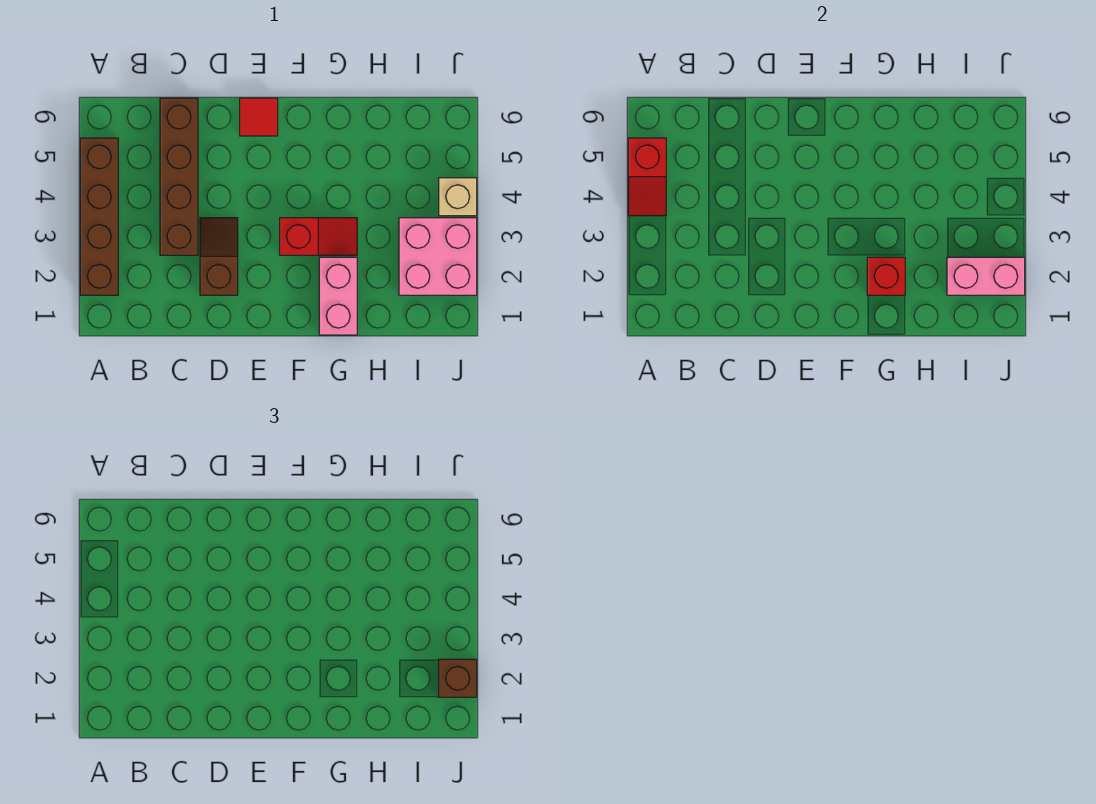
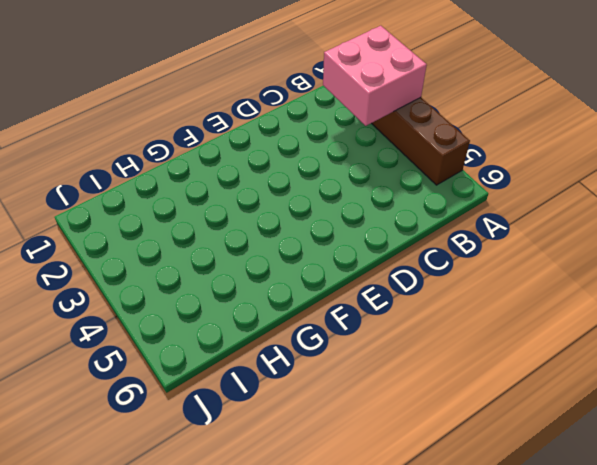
pink brick A2:B3 level 2 -> pink brick I2:J3 level 1
none -> brown brick C3:C6 level 1
none -> brown slope D2:D3 level 1 top 2
none -> red tile E6 level 1

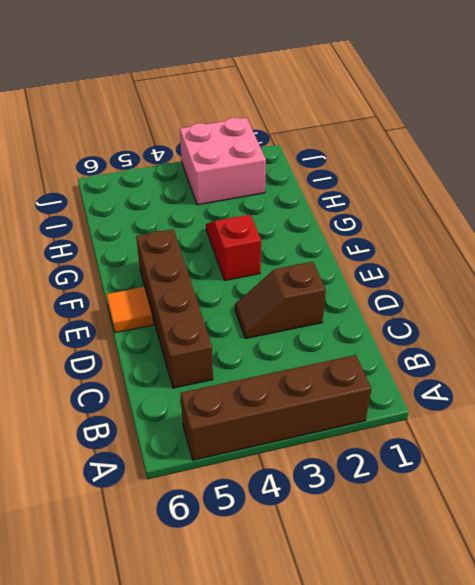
brown brick C5:F5 level 1 -> brown brick C3:C6 level 1
orange tile E6 level 1 -> red tile E6 level 1
none -> pink brick G1:G2 level 1
none -> tan brick J4 level 1
none -> red slope A4:A5 level 2 top 5

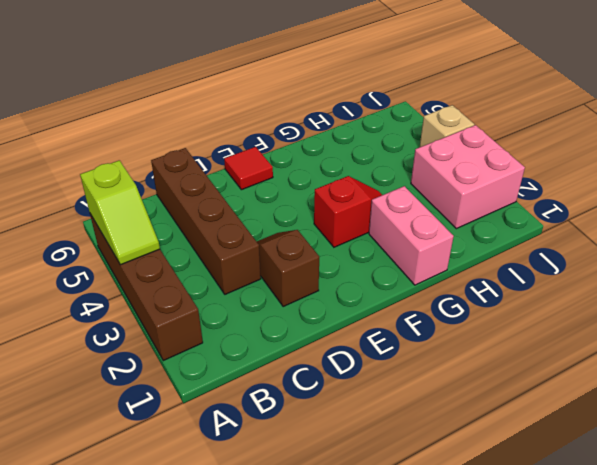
lime slope A4:A5 level 2 top 5 -> red slope A4:A5 level 2 top 5
none -> red brick G2 level 2
none -> pink brick I2:J2 level 2
none -> brown brick J2 level 3

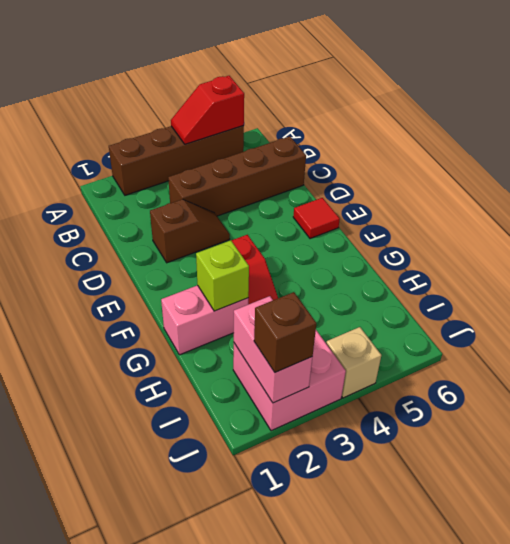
lime brick G2 level 2 -> red brick G2 level 2

